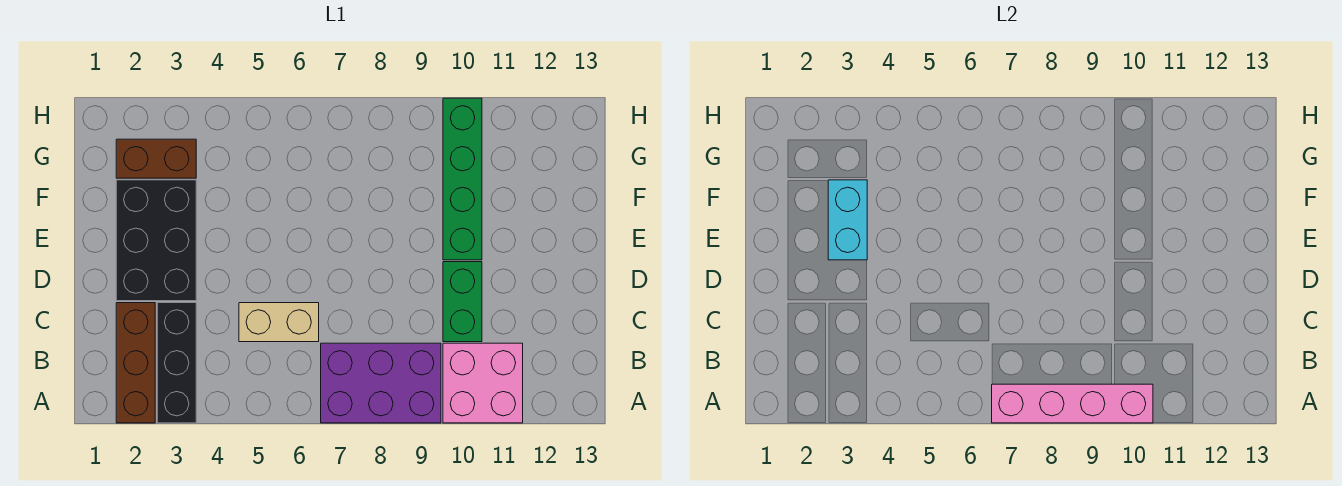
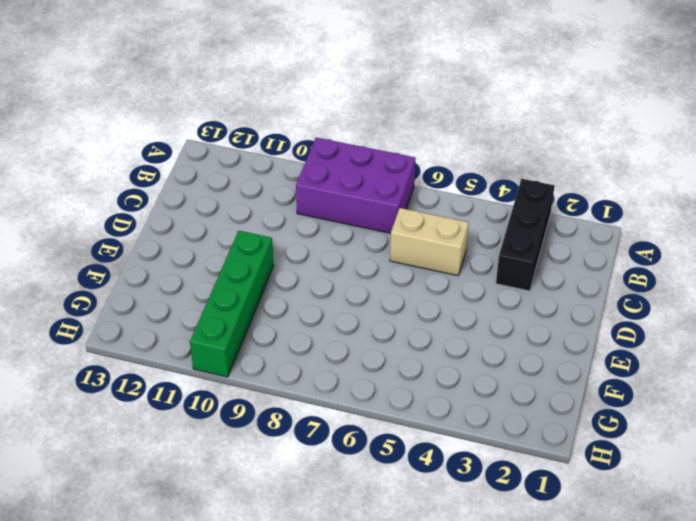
none -> brown brick A2:C2 level 1
none -> pink brick A10:B11 level 1

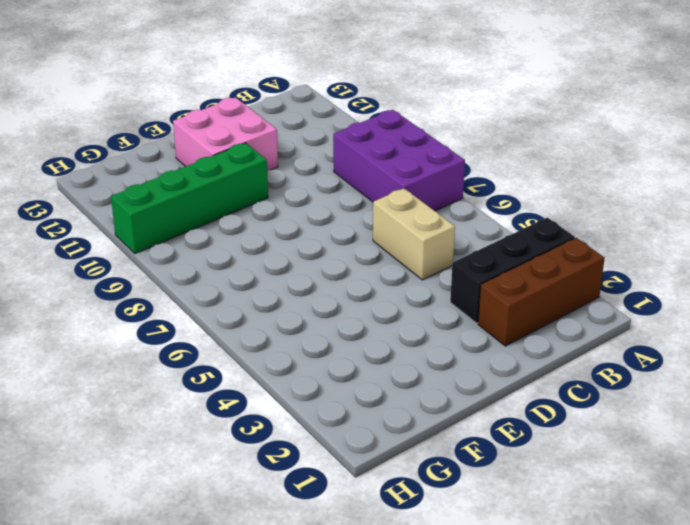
pink brick D11:E12 level 1 -> pink brick A10:B11 level 1
none -> green brick C10:D10 level 1
none -> black brick D2:F3 level 1

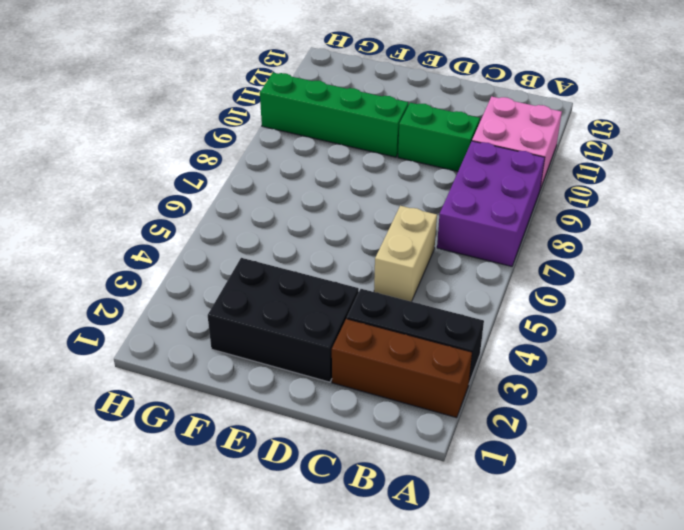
none -> brown brick G2:G3 level 1
none -> pink brick A7:A10 level 2

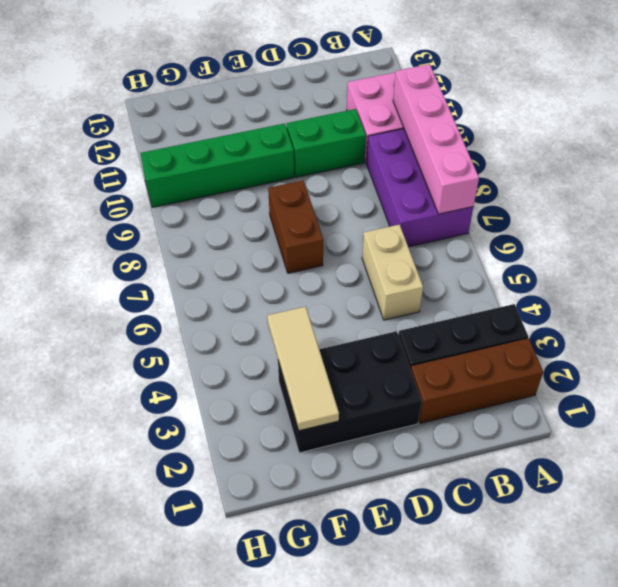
brown brick E7:E8 level 1 -> brown brick G2:G3 level 1
tan tile F2:F4 level 2 -> cyan brick E3:F3 level 2

